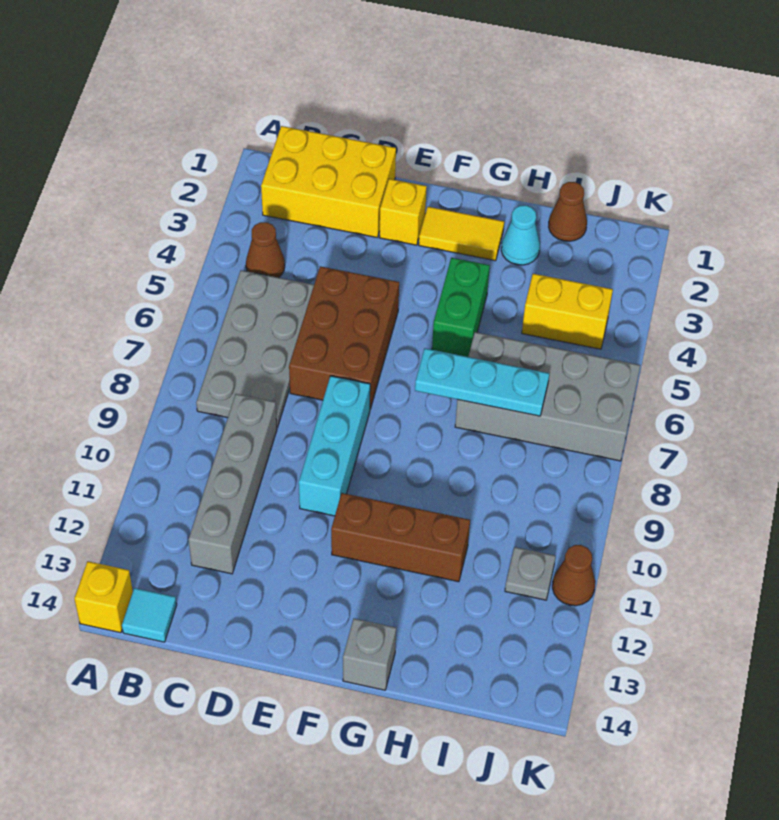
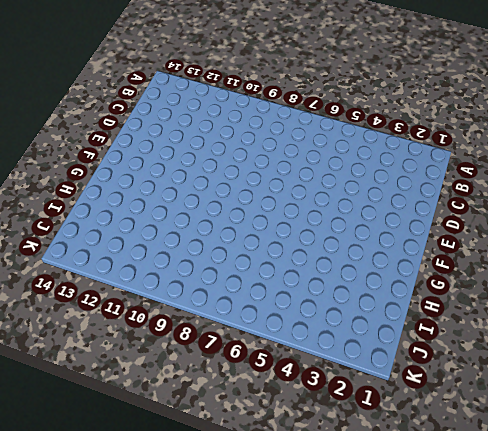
none -> yellow brick A14 level 1
none -> yellow brick B1:D2 level 1
none -> brown cone B4 level 1

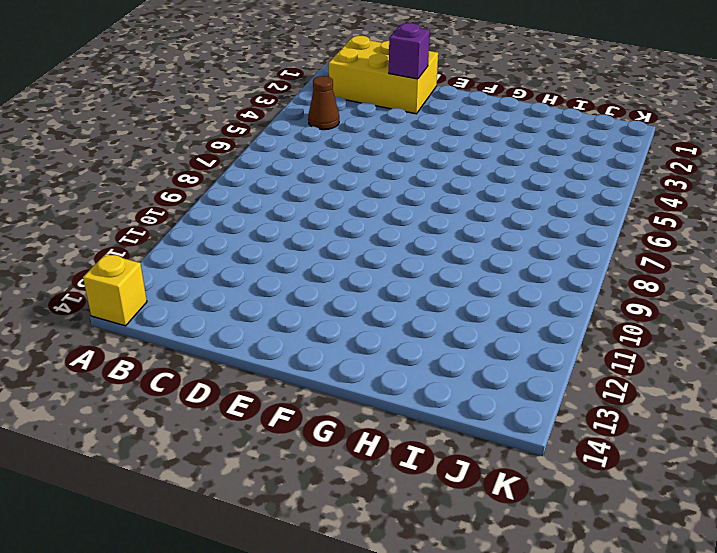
purple brick D2 level 2 -> none
none -> grey plate B5:C8 level 1
none -> cyan tile B14 level 1
none -> grey brick C9:C12 level 1

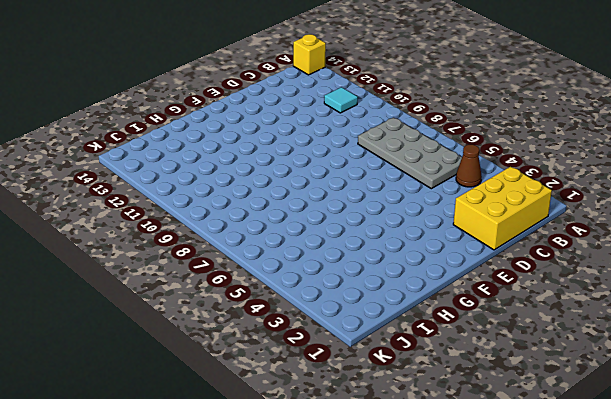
cyan tile B11 level 1 -> cyan tile B14 level 1
none -> grey brick C9:C12 level 1
none -> brown brick D5:E7 level 1
none -> yellow brick E2 level 1

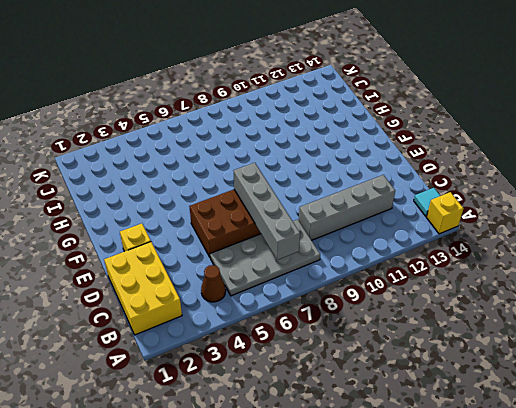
grey brick B7:E7 level 2 -> none
none -> cyan brick E8:E10 level 1
none -> yellow tile F2:G2 level 1
none -> brown brick F11:H11 level 1

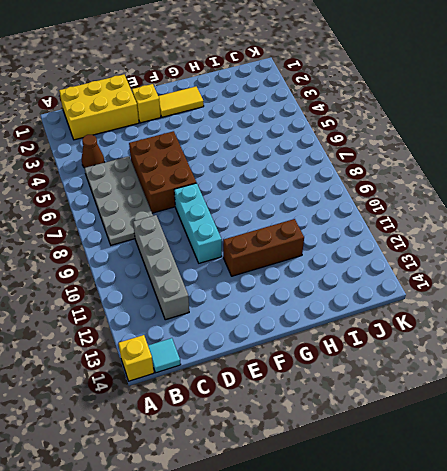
none -> green brick G4:G5 level 1
none -> grey brick G14 level 1
none -> cyan cone H2 level 1

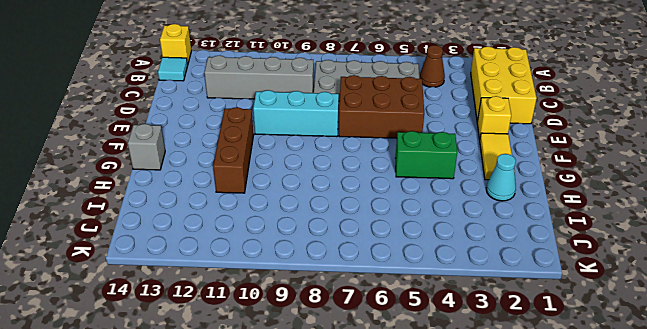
none -> grey brick H6:K7 level 1
none -> brown cone I1 level 1
none -> yellow brick I4:J4 level 1

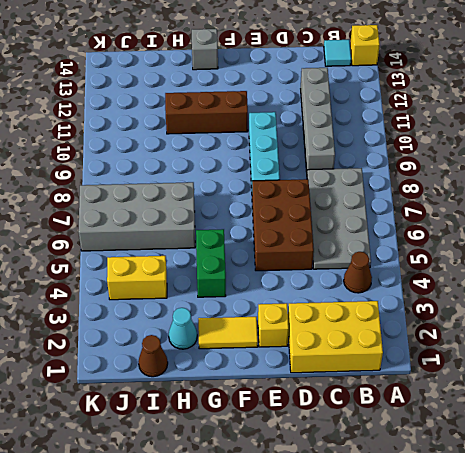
none -> grey plate J11 level 1
none -> brown cone K11 level 1
none -> cyan plate G7:I7 level 2

